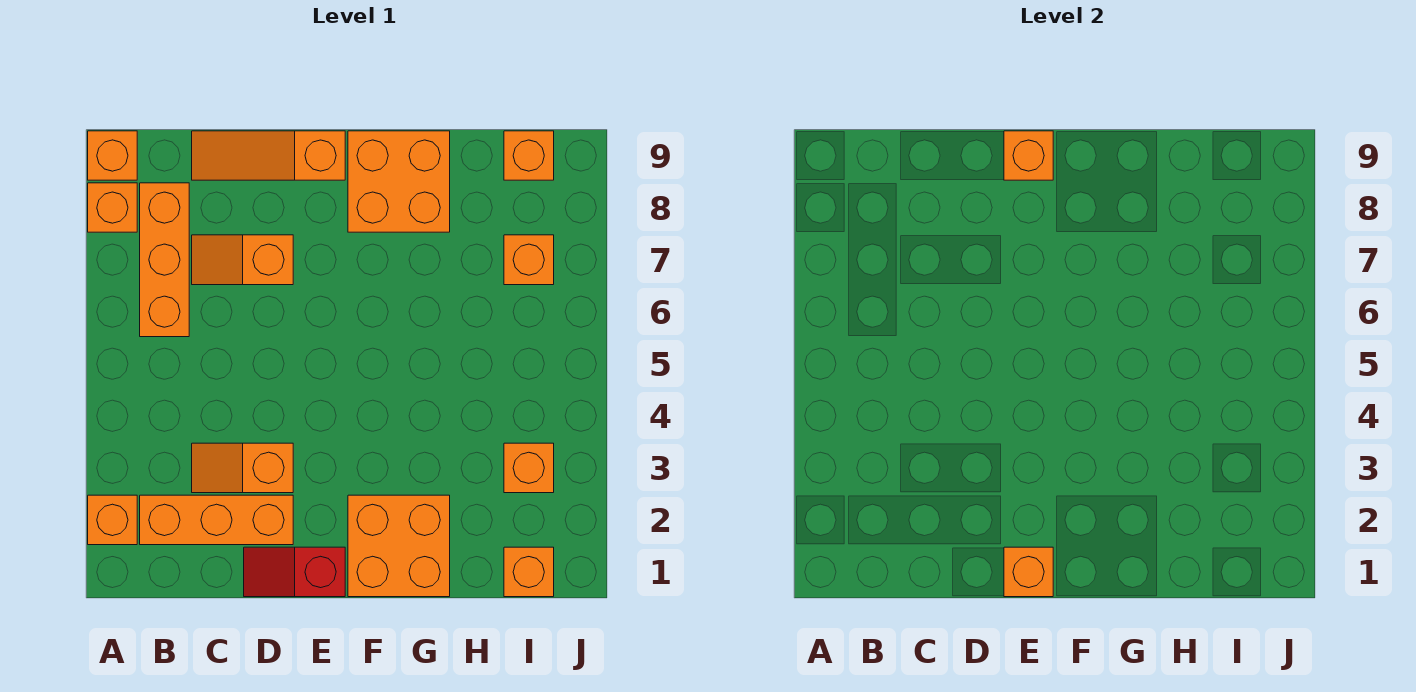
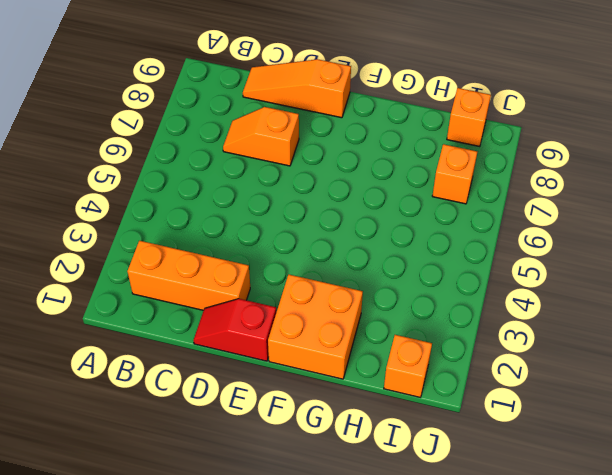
none -> orange brick A2 level 1
none -> orange brick A8 level 1
none -> orange brick A9 level 1

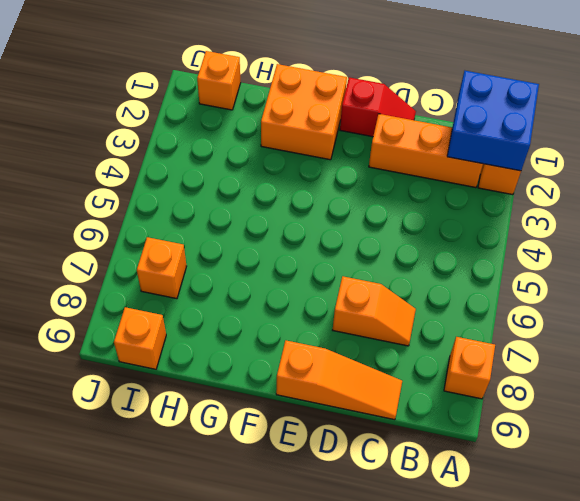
blue brick A1:B2 level 2 -> none
none -> orange brick A9 level 1
none -> orange brick B6:B8 level 1
none -> orange slope C3:D3 level 1 top D

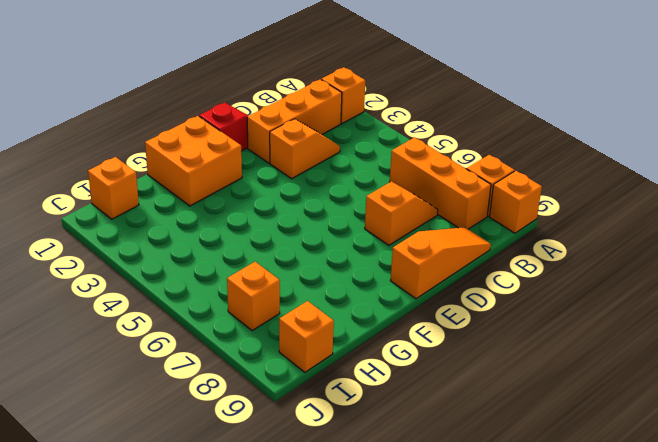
none -> orange brick F8:G9 level 1
none -> orange brick I3 level 1
none -> orange brick E1 level 2

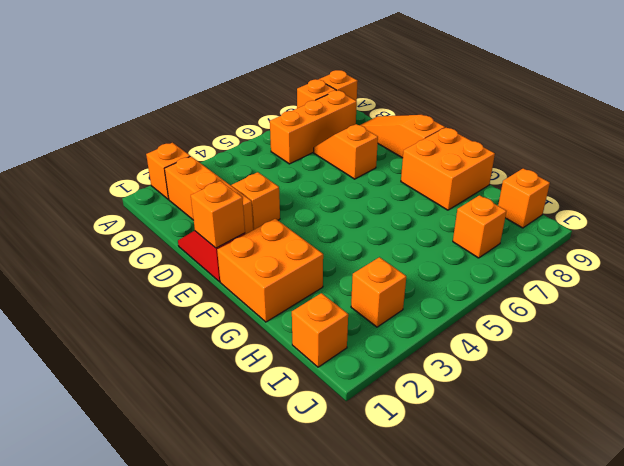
none -> orange brick E9 level 2

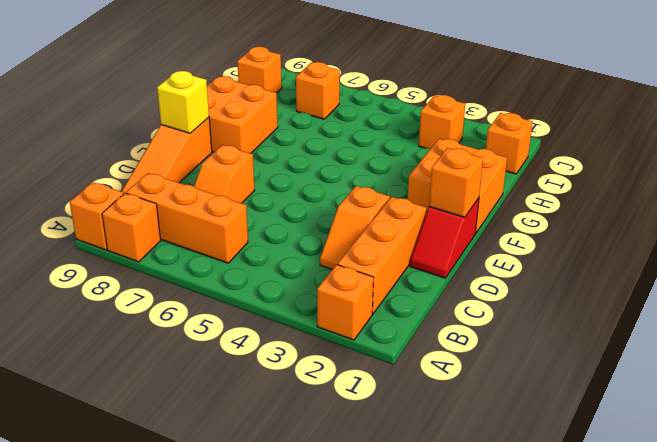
yellow brick E9 level 2 -> orange brick E9 level 2

